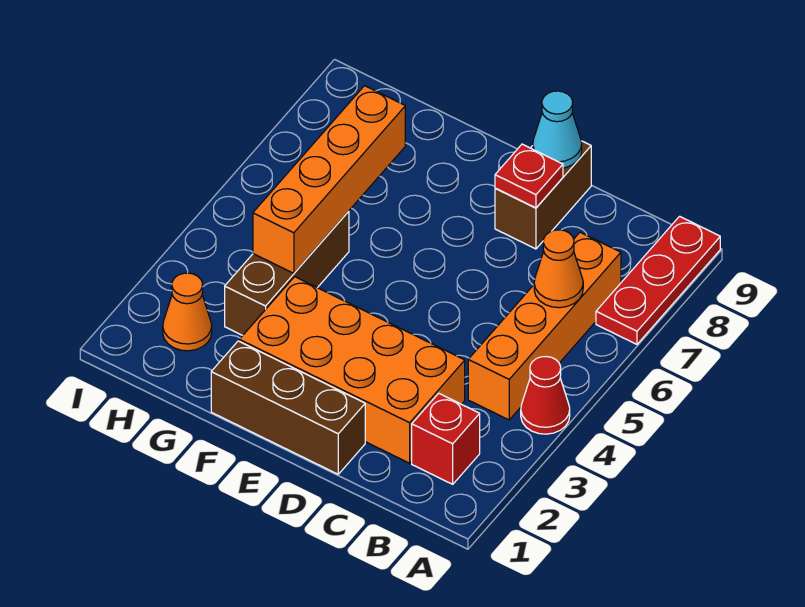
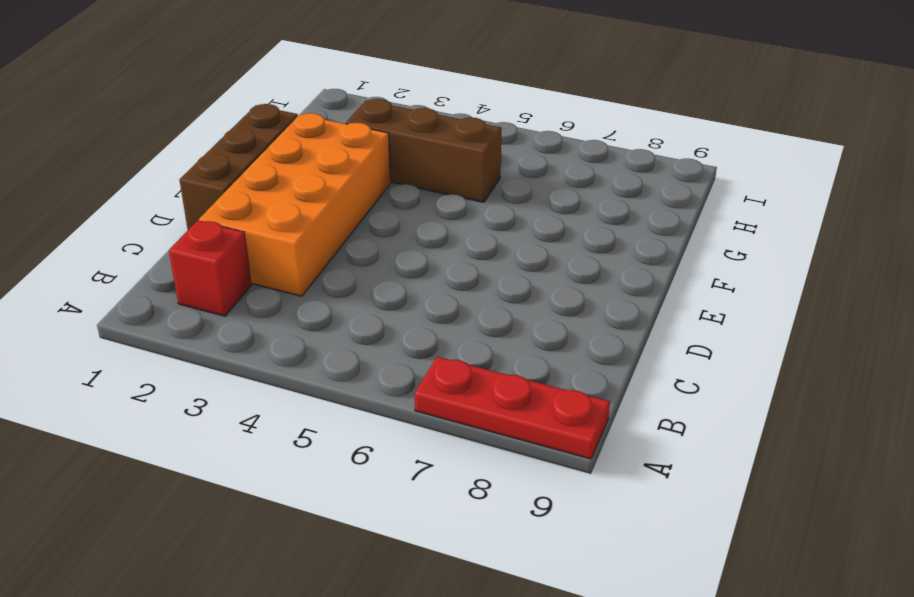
none -> red cone A4 level 1
none -> orange brick B4:B7 level 1
none -> brown brick D8:D9 level 1

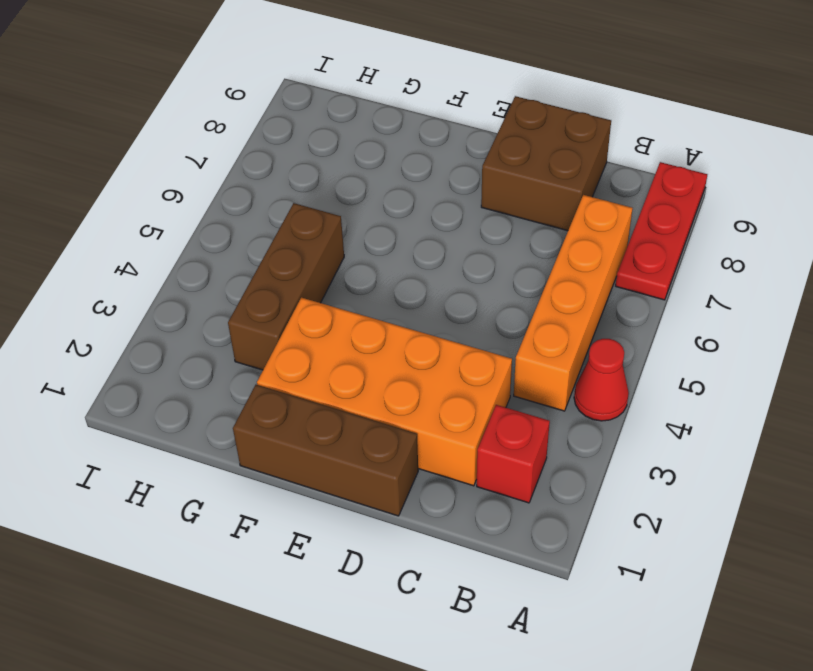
brown brick C8:D9 level 1 -> brown brick D8:D9 level 1
none -> orange cone H2 level 1
none -> orange cone B6 level 2
none -> red plate D8 level 2

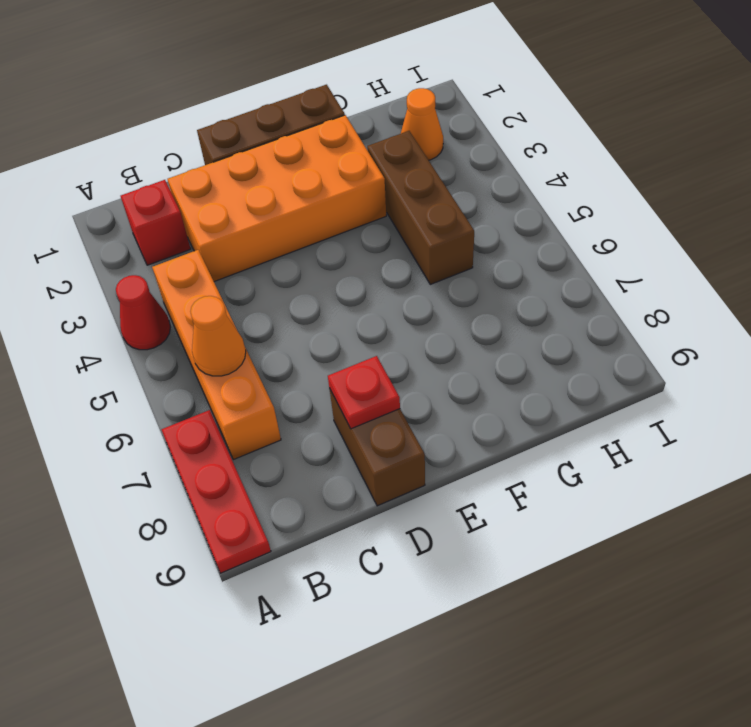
none -> cyan cone D9 level 2
none -> orange brick G4:G7 level 2

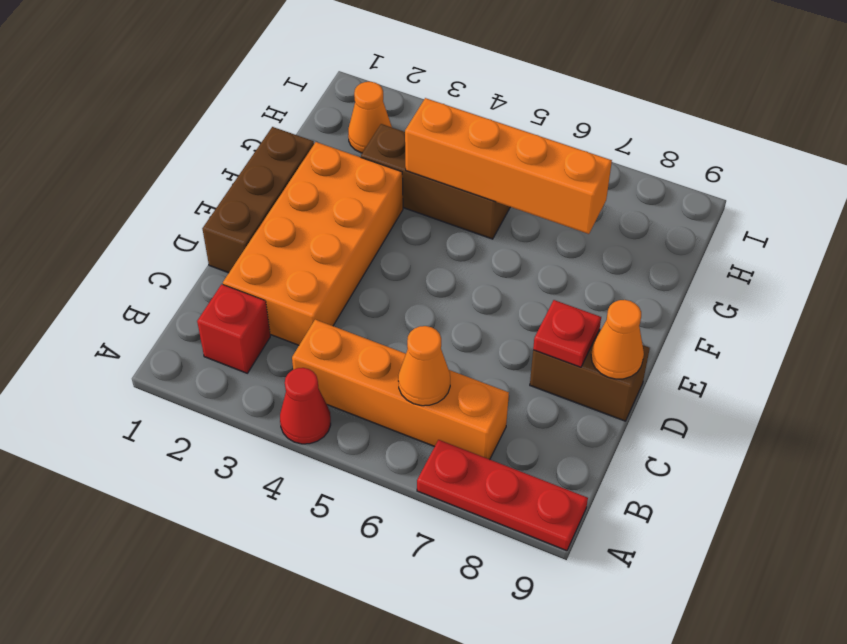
orange cone D9 level 2 -> cyan cone D9 level 2

